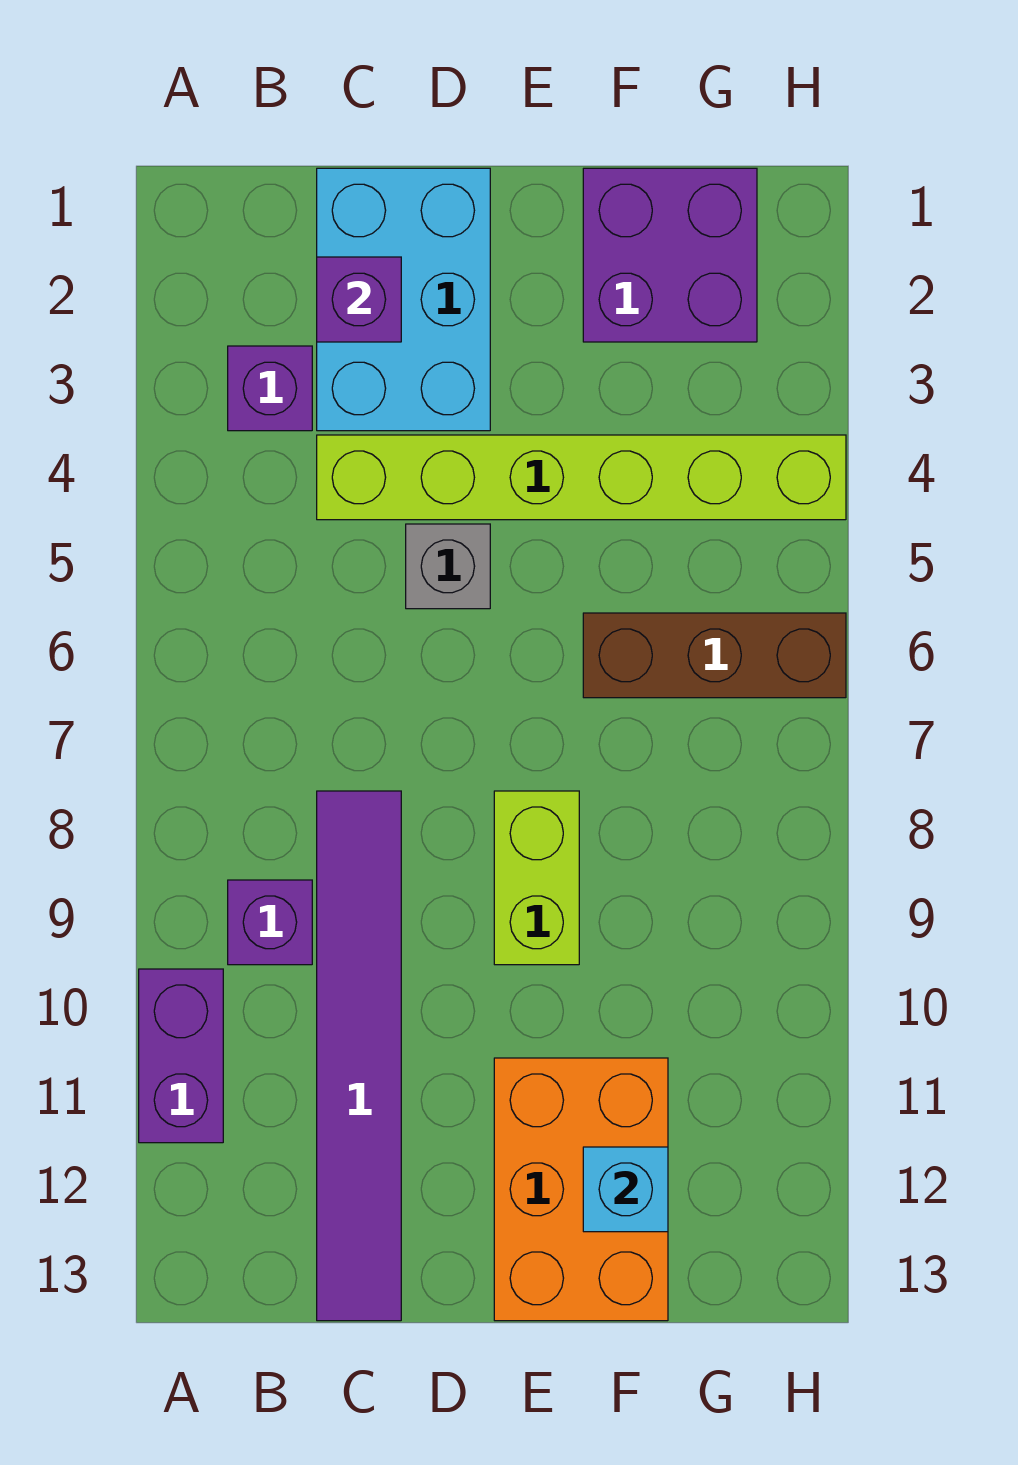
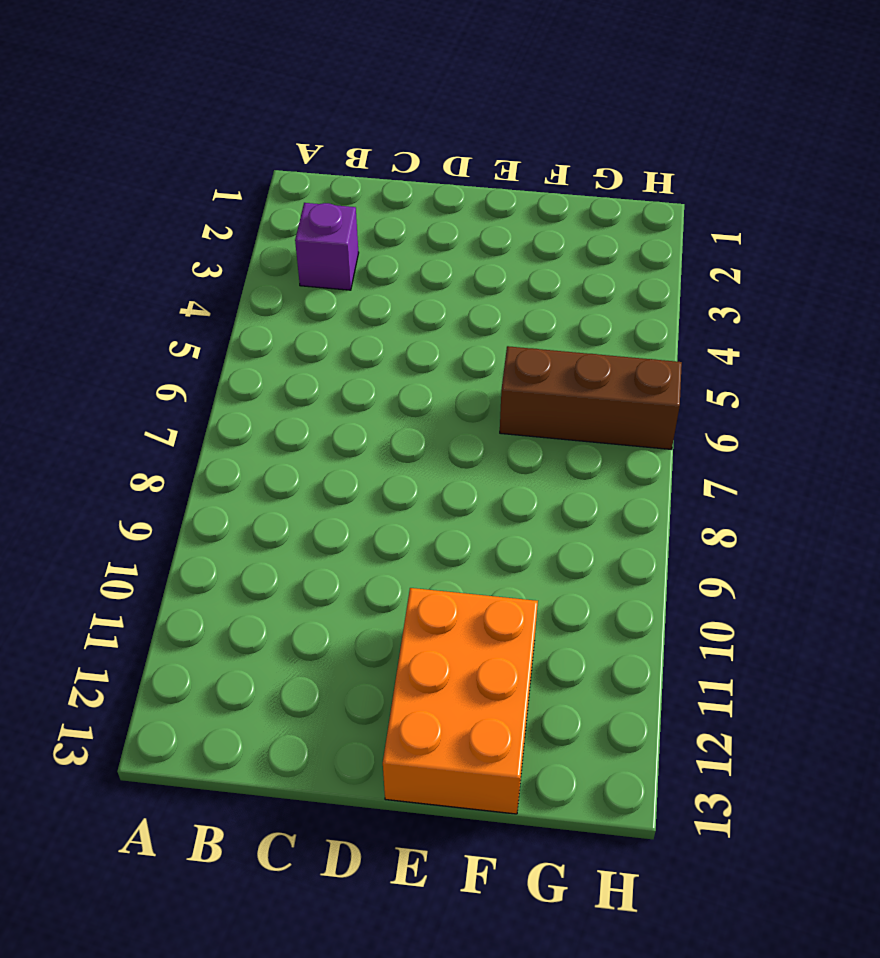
none -> purple brick A10:A11 level 1
none -> purple brick B9 level 1
none -> cyan brick C1:D3 level 1

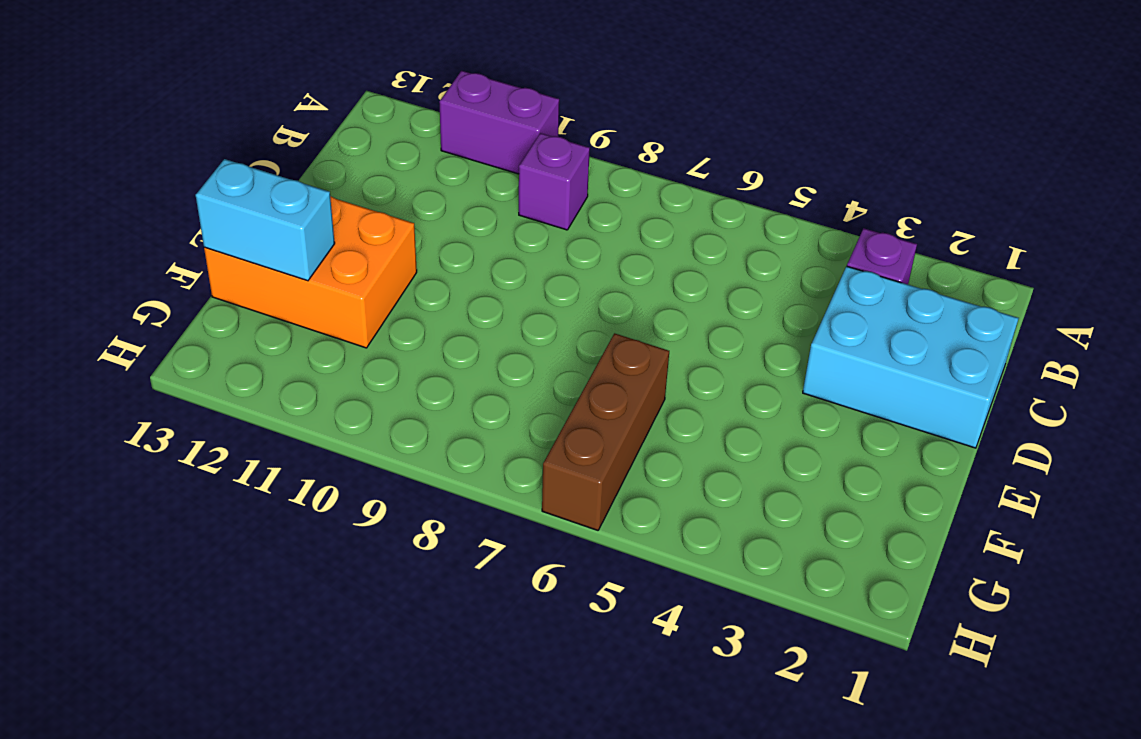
cyan brick F12:F13 level 2 -> cyan brick F12 level 2
none -> lime brick C4:H4 level 1
none -> purple tile C8:C13 level 1
none -> grey brick D5 level 1

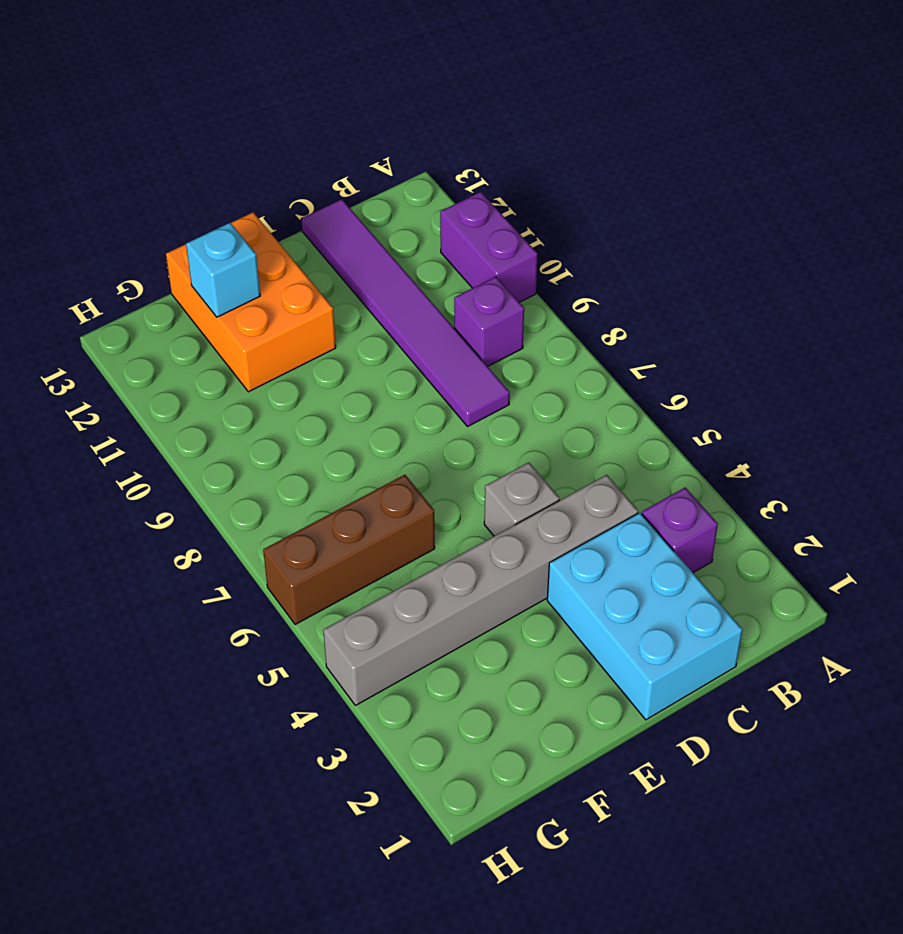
grey brick C4:H4 level 1 -> lime brick C4:H4 level 1
none -> lime brick E8:E9 level 1
none -> purple brick F1:G2 level 1
none -> purple brick C2 level 2

